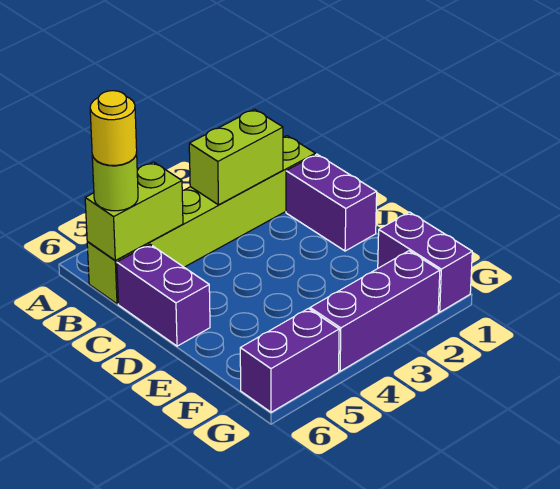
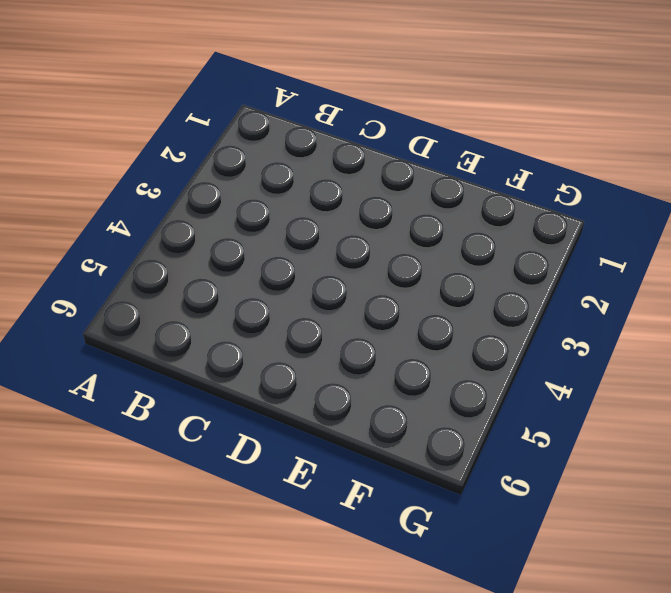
none -> lime brick B1:B6 level 1
none -> purple brick C1:D1 level 1

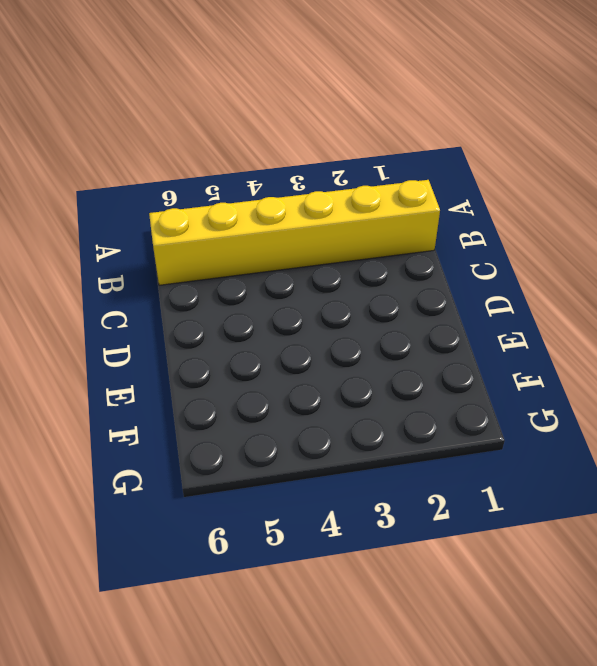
yellow brick B1:B6 level 1 -> lime brick B1:B6 level 1
none -> purple brick C1:D1 level 1
none -> purple brick C6:D6 level 1

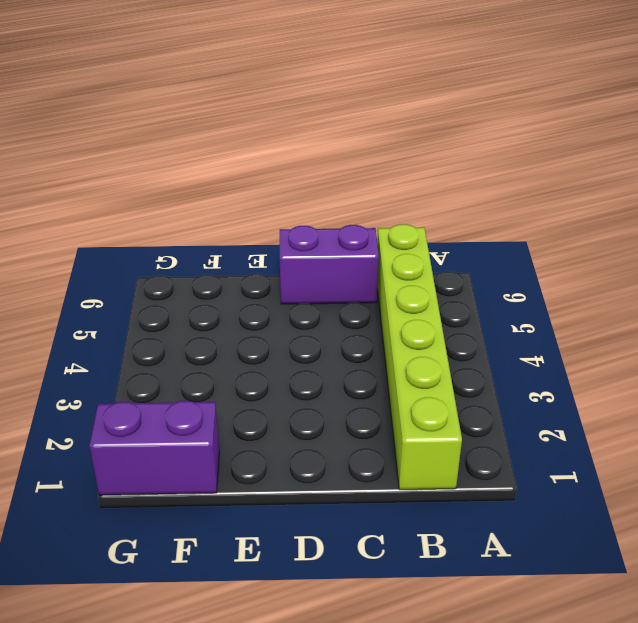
none -> purple brick C1:D1 level 1
none -> purple brick G2:G4 level 1

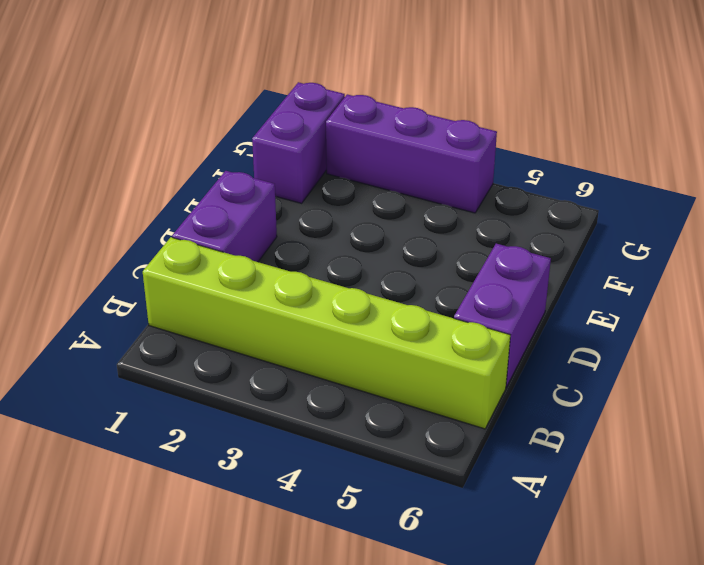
none -> purple brick G5:G6 level 1
none -> lime brick B2:B3 level 2

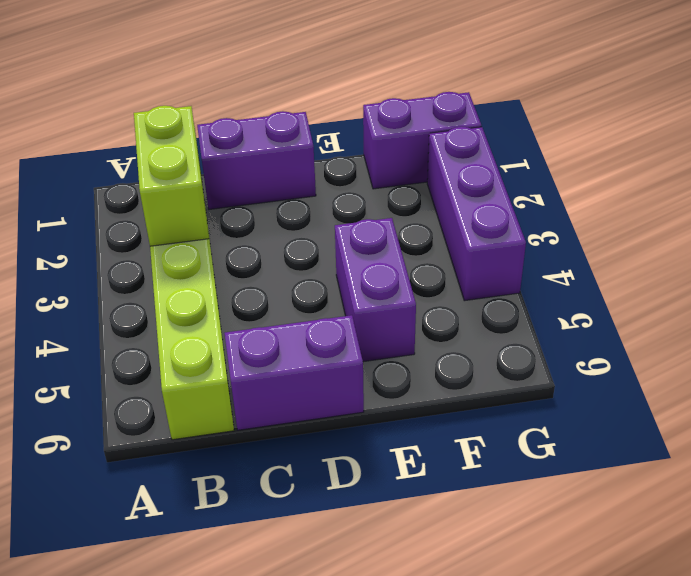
purple brick E4:E5 level 1 -> purple brick G5:G6 level 1
none -> lime brick B5:B6 level 2
none -> lime round brick B6 level 3

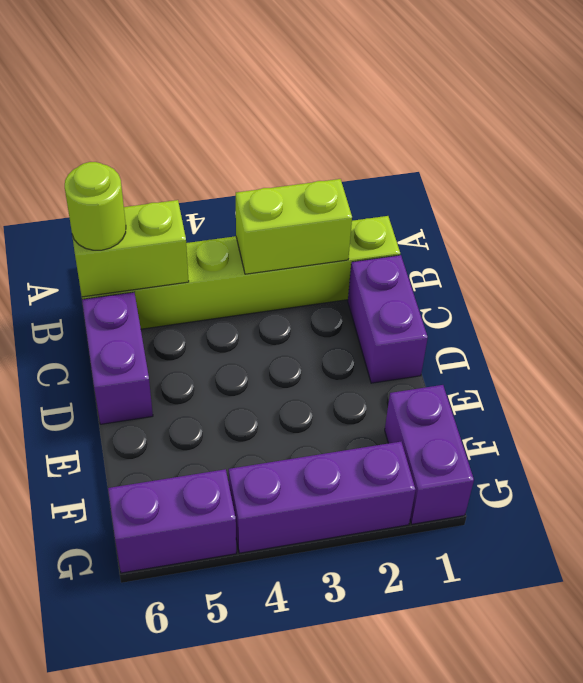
none -> yellow round brick B6 level 4

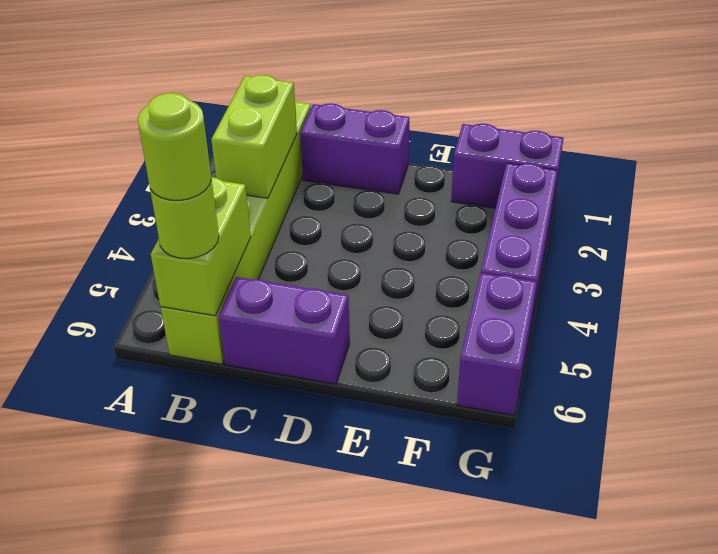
lime round brick B6 level 4 -> yellow round brick B6 level 4

